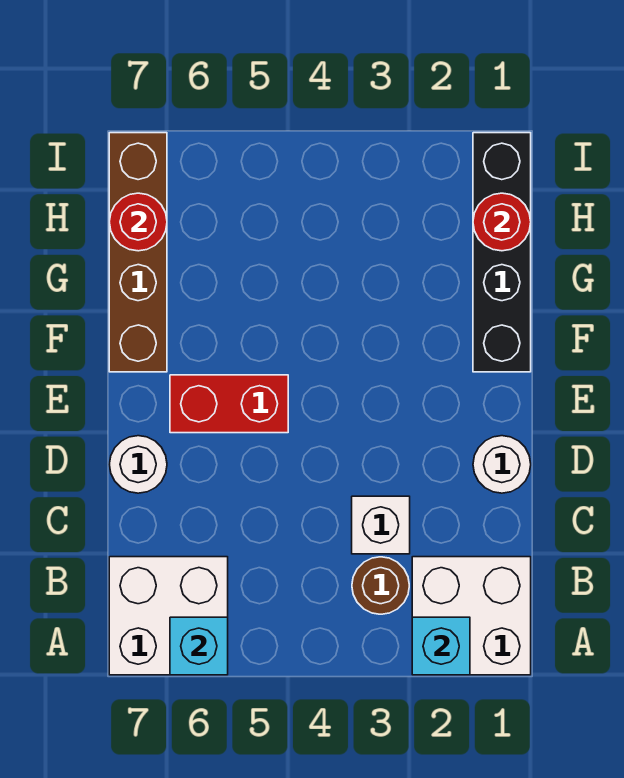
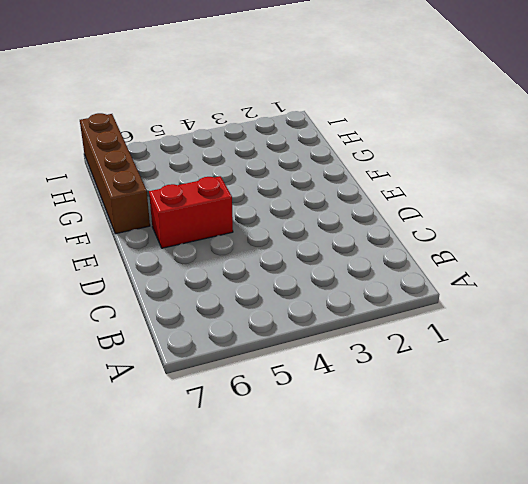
none -> white brick A1:B2 level 1
none -> white brick A6:B7 level 1
none -> brown round brick B3 level 1

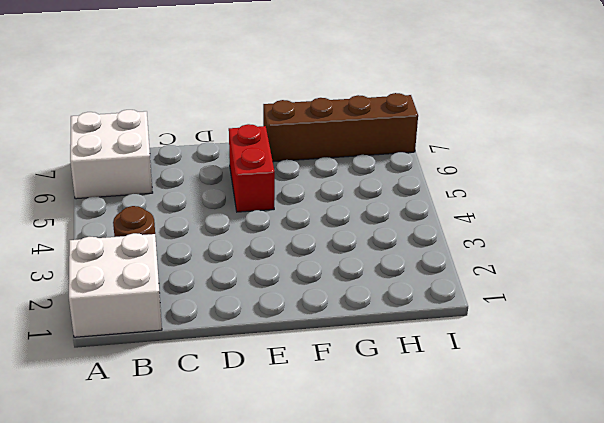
none -> white brick C3 level 1
none -> white round brick D1 level 1
none -> white round brick D7 level 1

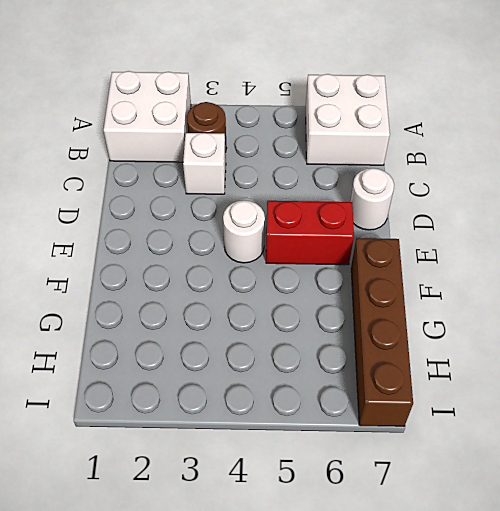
white round brick E4 level 1 -> white round brick D1 level 1
none -> black brick F1:I1 level 1
none -> cyan brick A2 level 2
none -> cyan brick A6 level 2

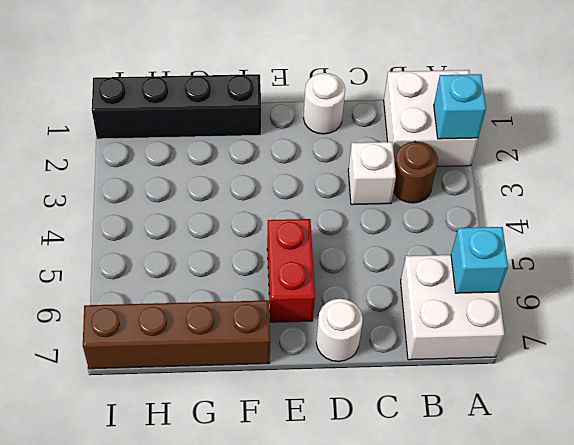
none -> red round brick H1 level 2
none -> red round brick H7 level 2

